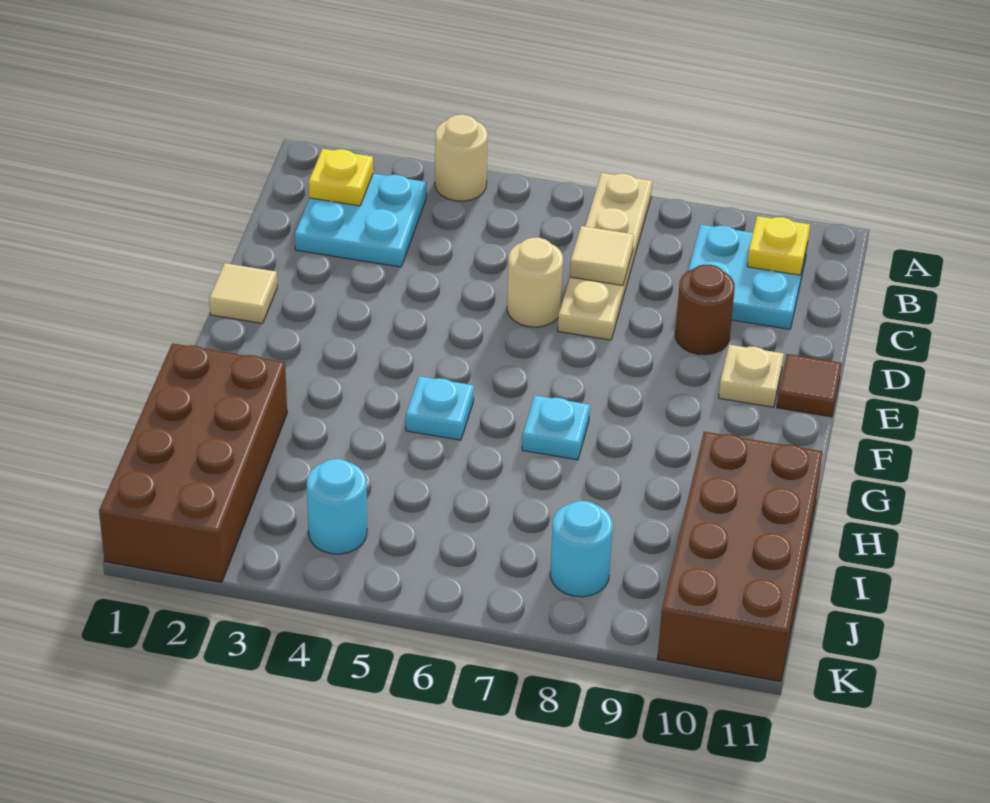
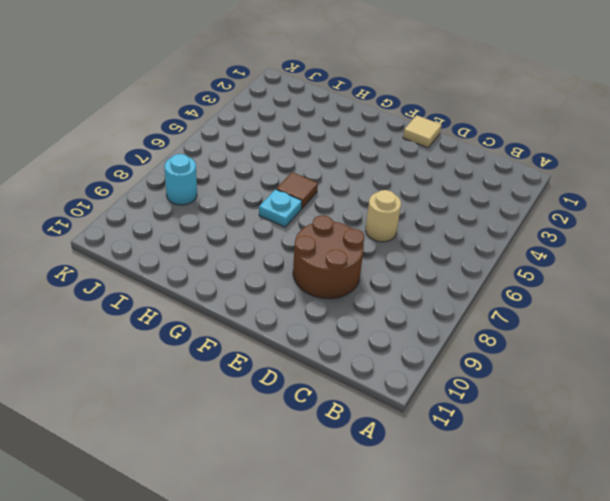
brown round brick D8:E9 level 1 -> brown round brick D9 level 1
brown tile G6 level 1 -> brown tile E11 level 1
none -> tan round brick A4 level 1
none -> tan plate A7:D7 level 1
none -> cyan plate B2:C3 level 1

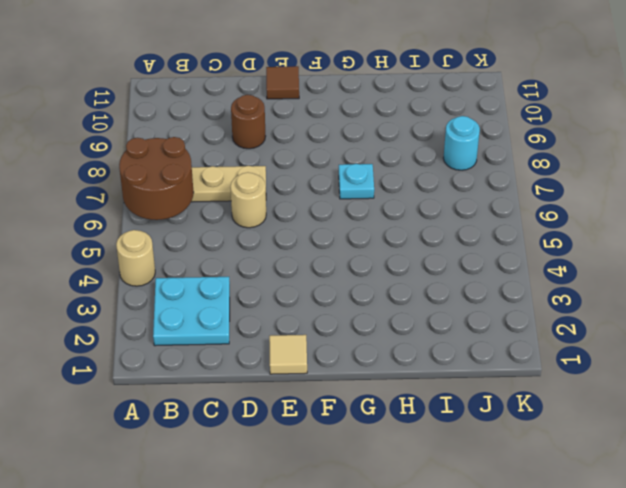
brown round brick A6:B7 level 2 -> none
none -> cyan plate B9:C10 level 1
none -> tan plate E10 level 1
none -> cyan plate G5 level 1

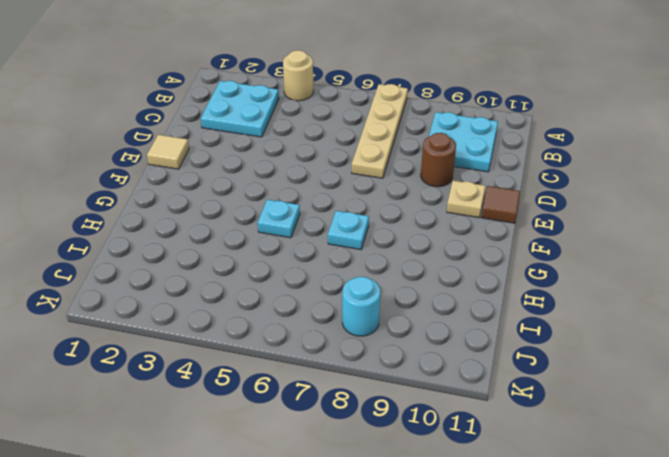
none -> tan round brick D6 level 1
none -> brown brick H1:K2 level 1
none -> brown brick H10:K11 level 1

